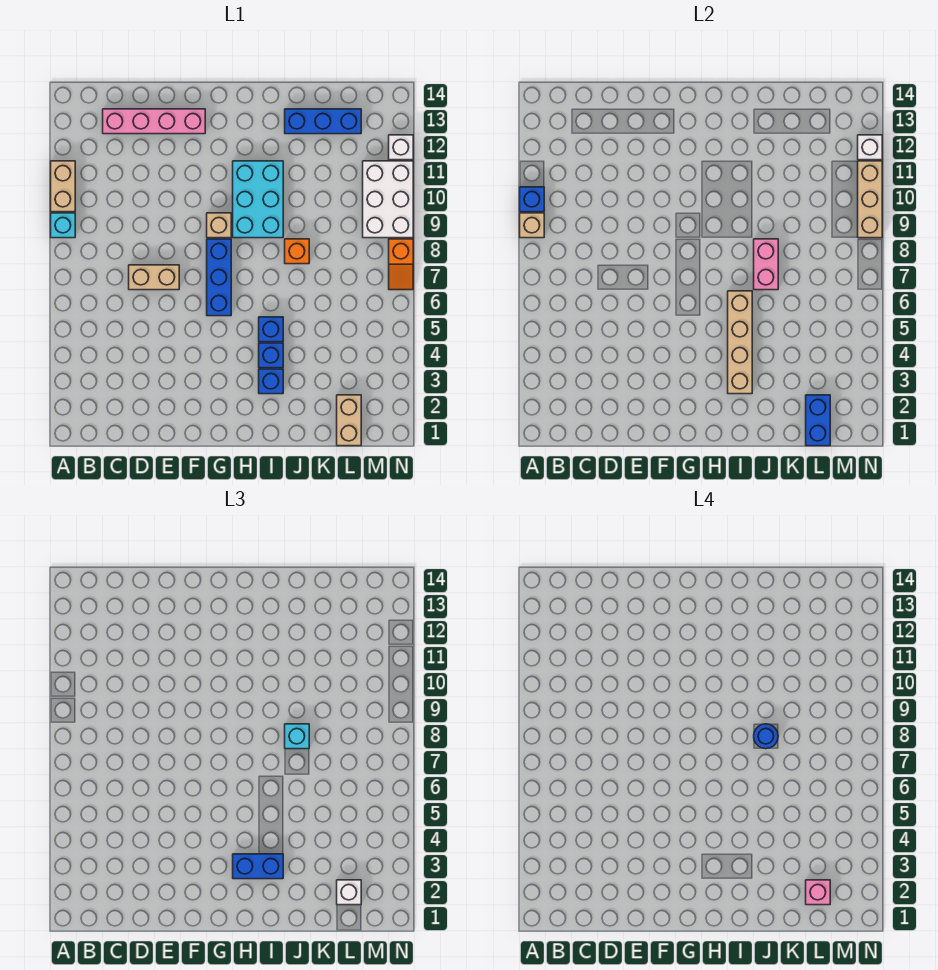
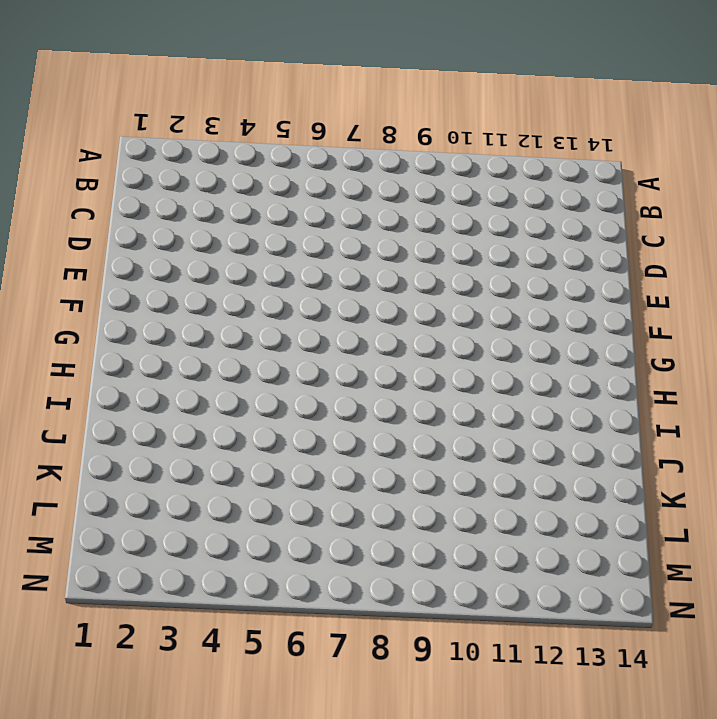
none -> cyan brick A9 level 1
none -> tan brick A10:A11 level 1
none -> pink brick C13:F13 level 1

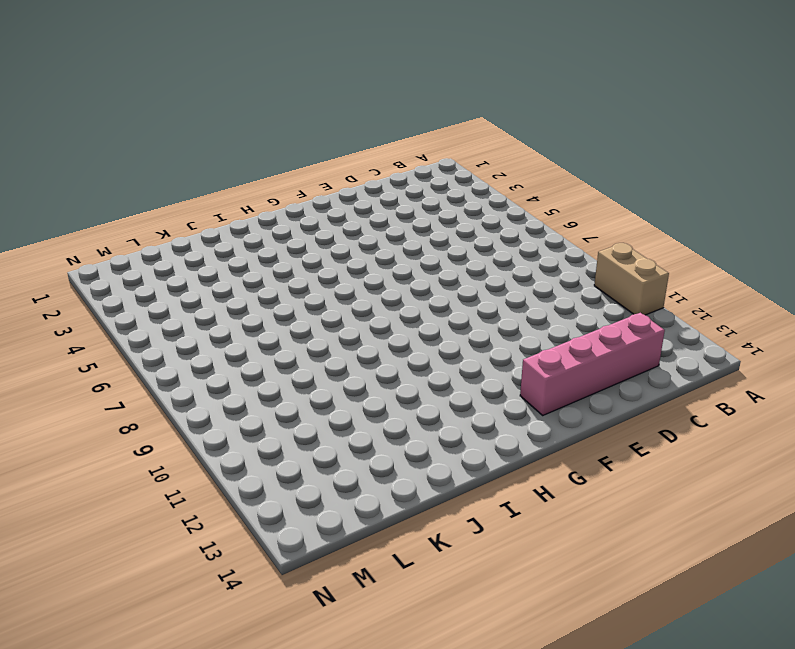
none -> cyan brick A9 level 1
none -> tan brick D7:E7 level 1
none -> blue brick G6:G8 level 1

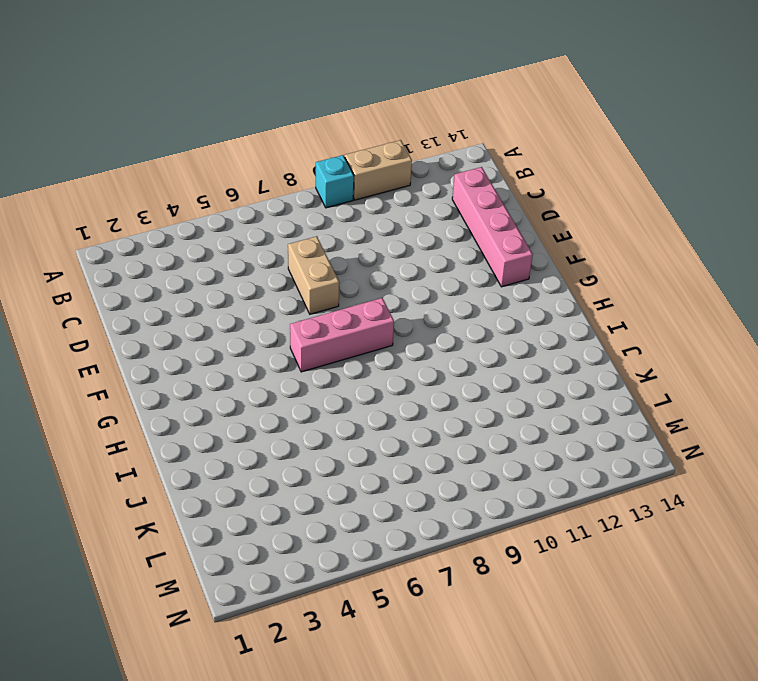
pink brick G6:G8 level 1 -> blue brick G6:G8 level 1
none -> tan brick G9 level 1
none -> cyan brick H9:I11 level 1
none -> blue brick I3 level 1

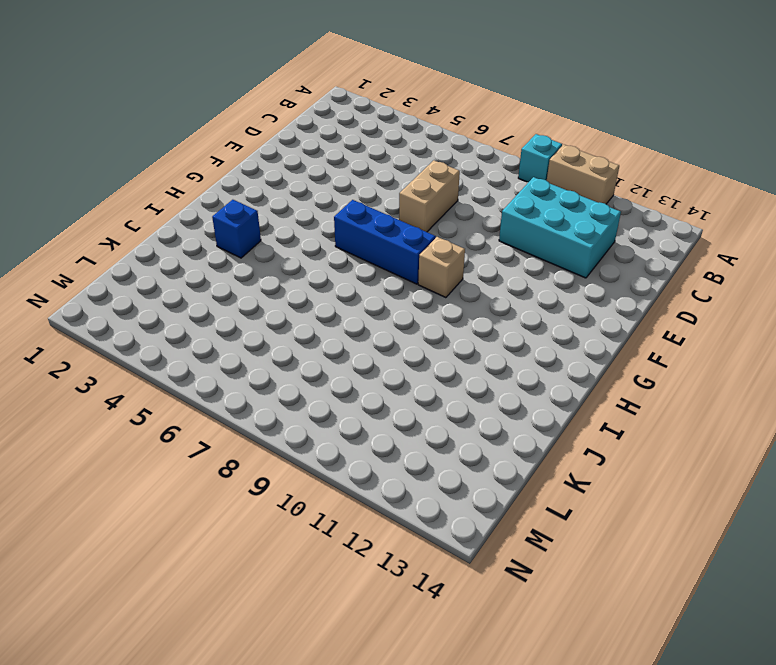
cyan brick C10:D12 level 1 -> cyan brick H9:I11 level 1
none -> pink brick C13:F13 level 1
none -> blue brick I4 level 1
none -> blue brick I5 level 1

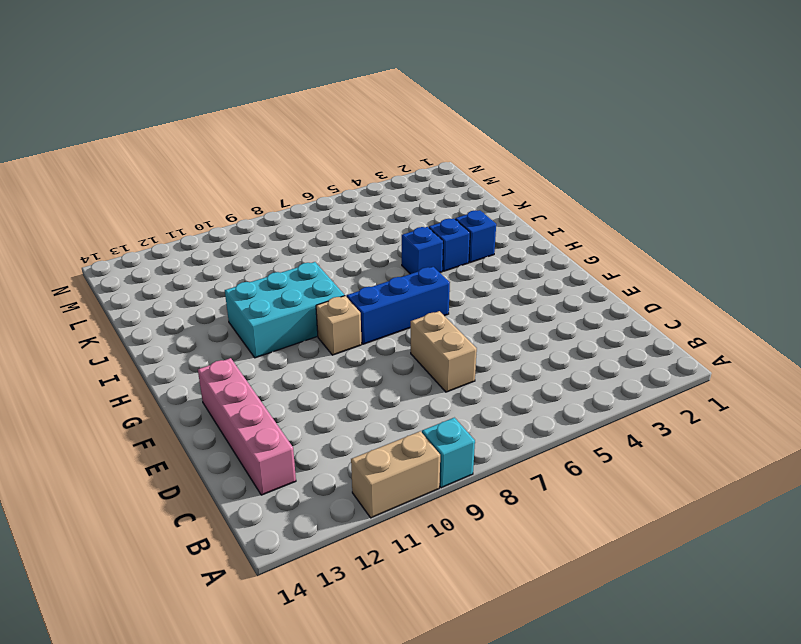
none -> orange brick J8 level 1
none -> blue brick J13:L13 level 1
none -> tan brick L1:L2 level 1

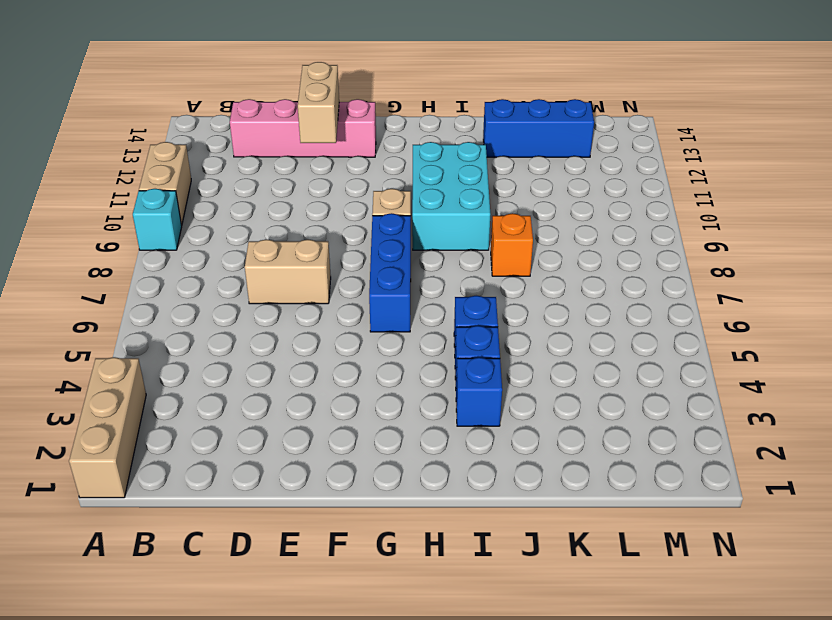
tan brick A1:A3 level 1 -> tan brick N9:N11 level 2
tan brick E12:E13 level 2 -> tan brick L1:L2 level 1
none -> white brick M9:N11 level 1
none -> orange slope N7:N8 level 1 top 8
none -> white brick N12 level 1

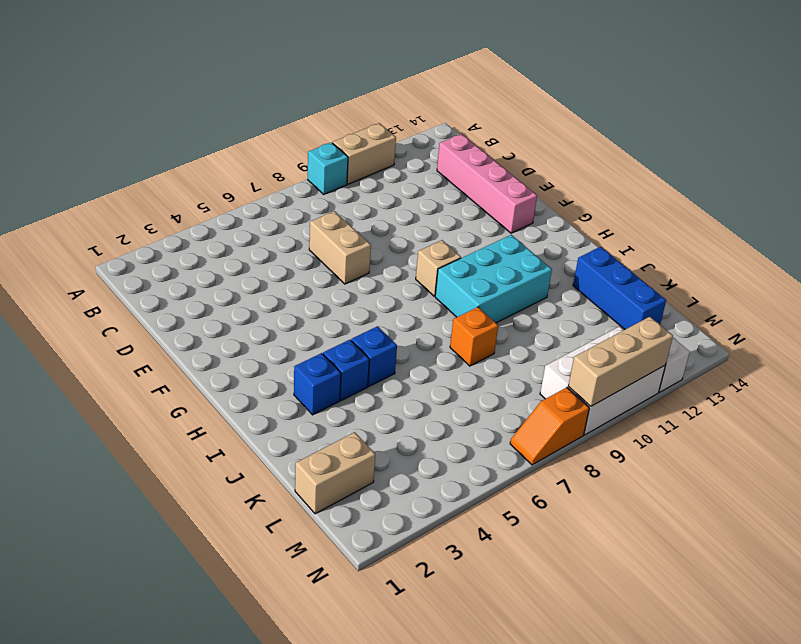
none -> blue brick G6:G8 level 1
none -> tan brick A9 level 2
none -> blue brick A10 level 2

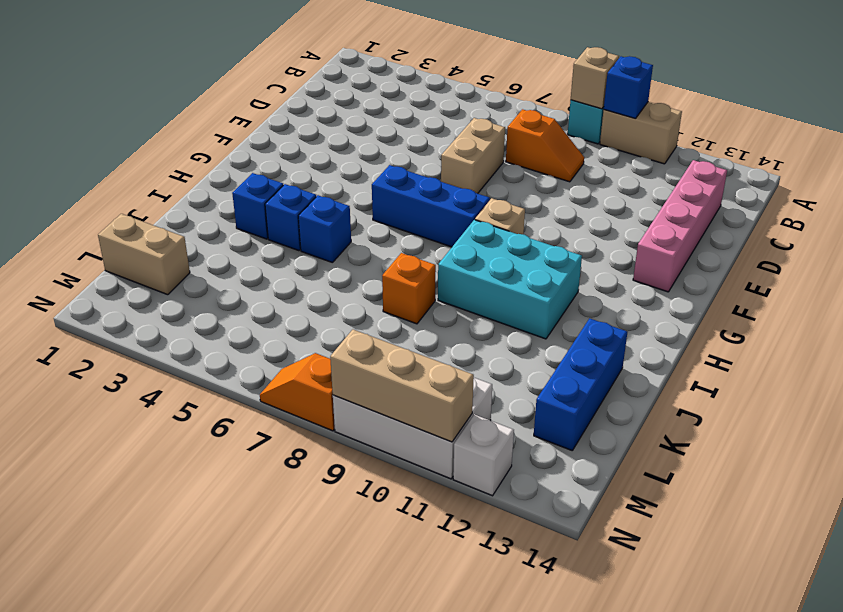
orange slope C8:C9 level 1 top 8 -> none
none -> tan brick I3:I6 level 2
none -> pink brick J7:J8 level 2
none -> blue brick L1:L2 level 2

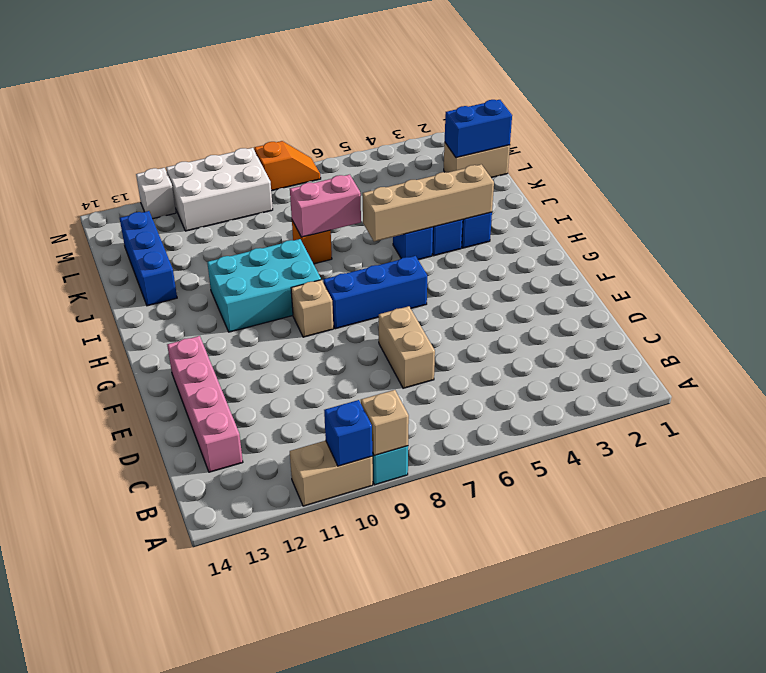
none -> tan brick N9:N11 level 2
none -> white brick N12 level 2
none -> blue brick H3:I3 level 3

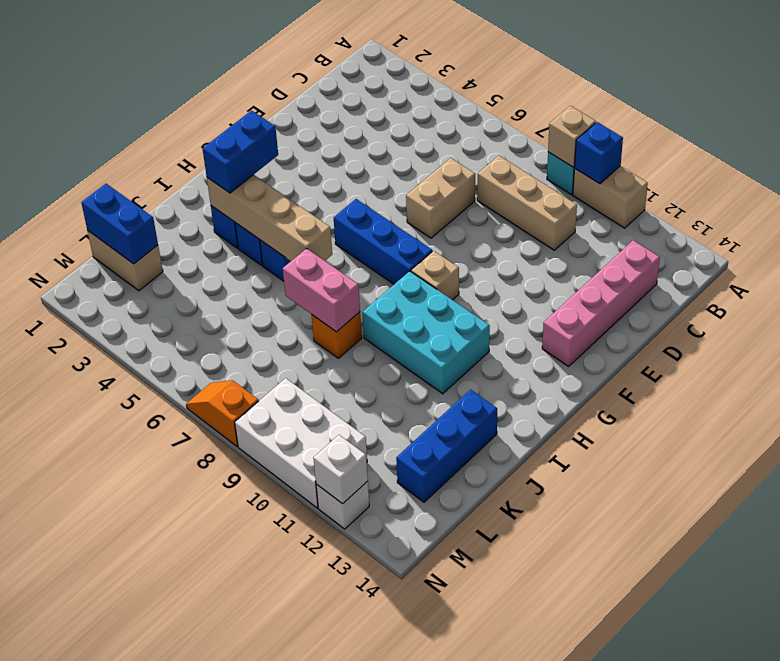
tan brick C8:C10 level 1 -> tan brick N9:N11 level 2
none -> cyan brick J8 level 3
none -> white brick L2 level 3
none -> blue round brick J8 level 4

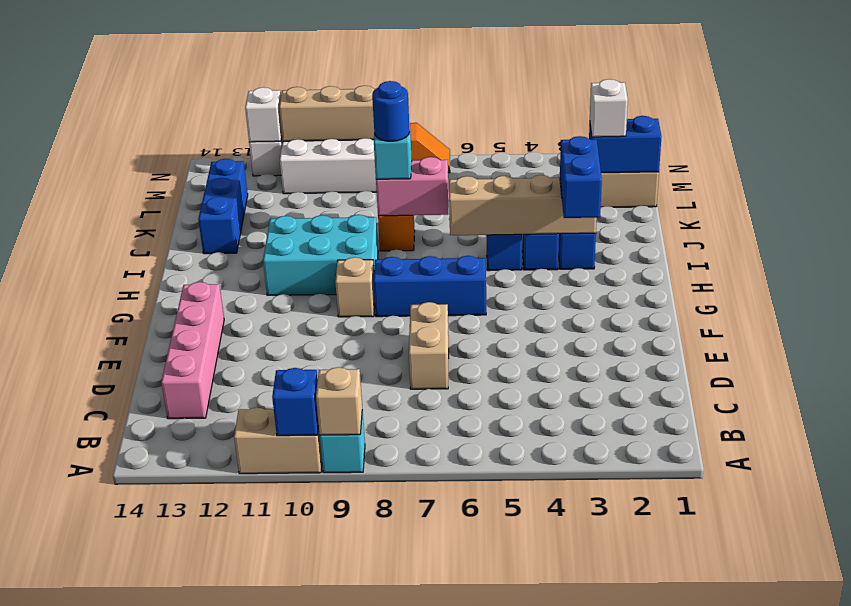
none -> pink brick L2 level 4

